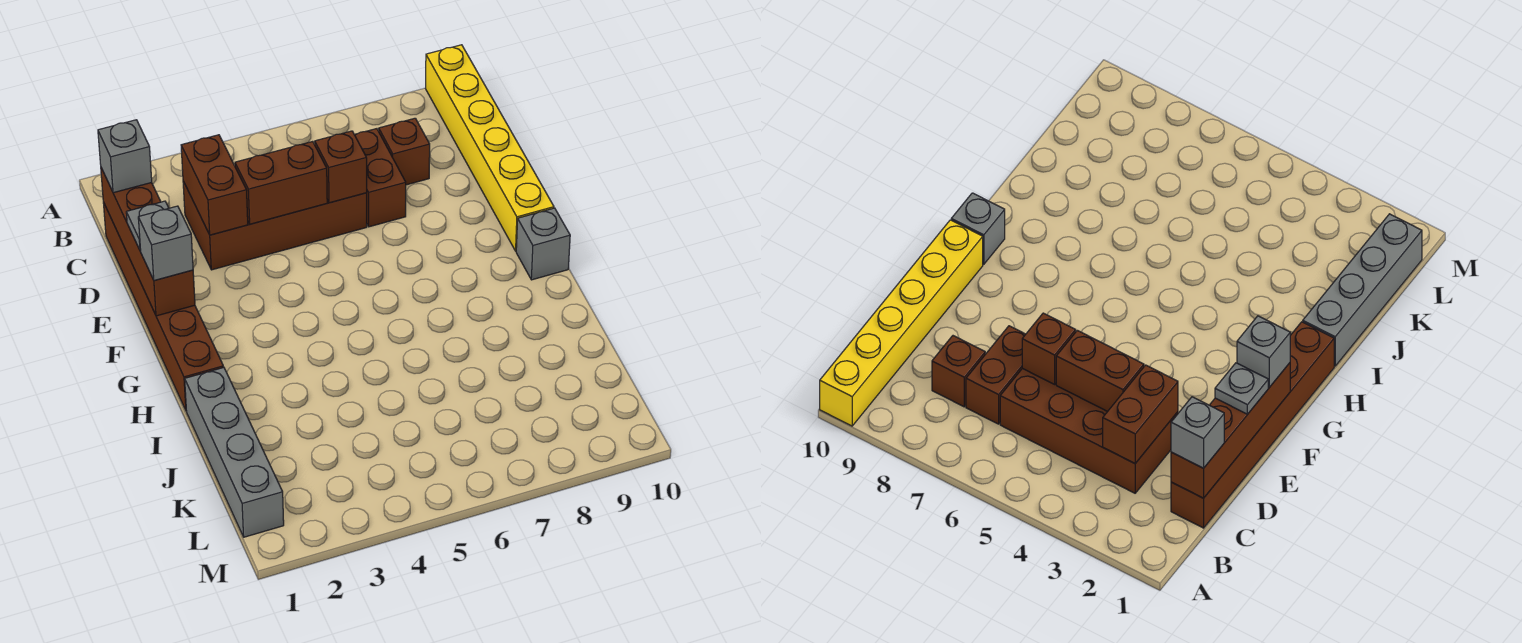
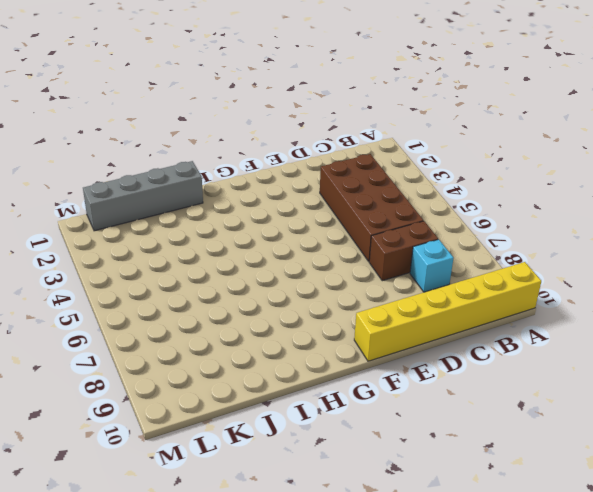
cyan brick C8 level 1 -> brown brick C8 level 1
none -> brown brick C1:H1 level 1
none -> grey brick G10 level 1
none -> brown brick C1:F1 level 2

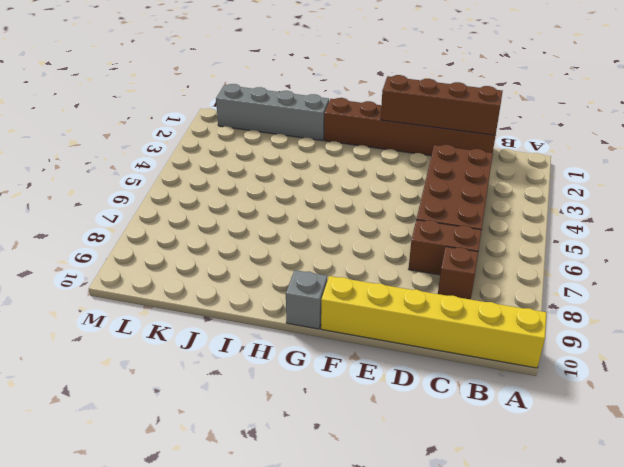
none -> brown brick C3:D3 level 2
none -> brown brick D4:D5 level 2
none -> brown brick D6 level 2

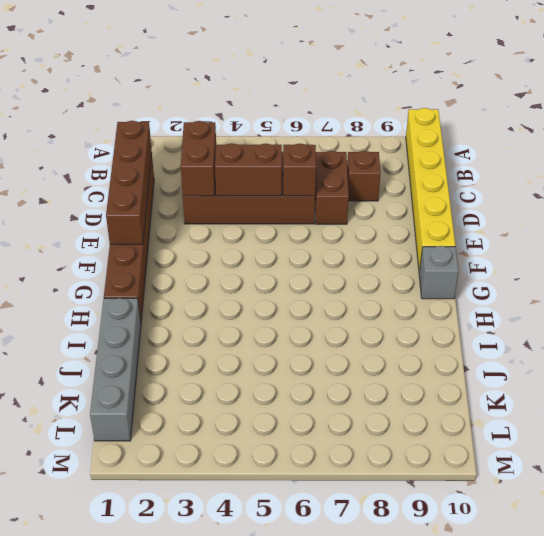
none -> grey brick C1 level 3
none -> grey plate E1 level 3
none -> grey brick F1 level 3

